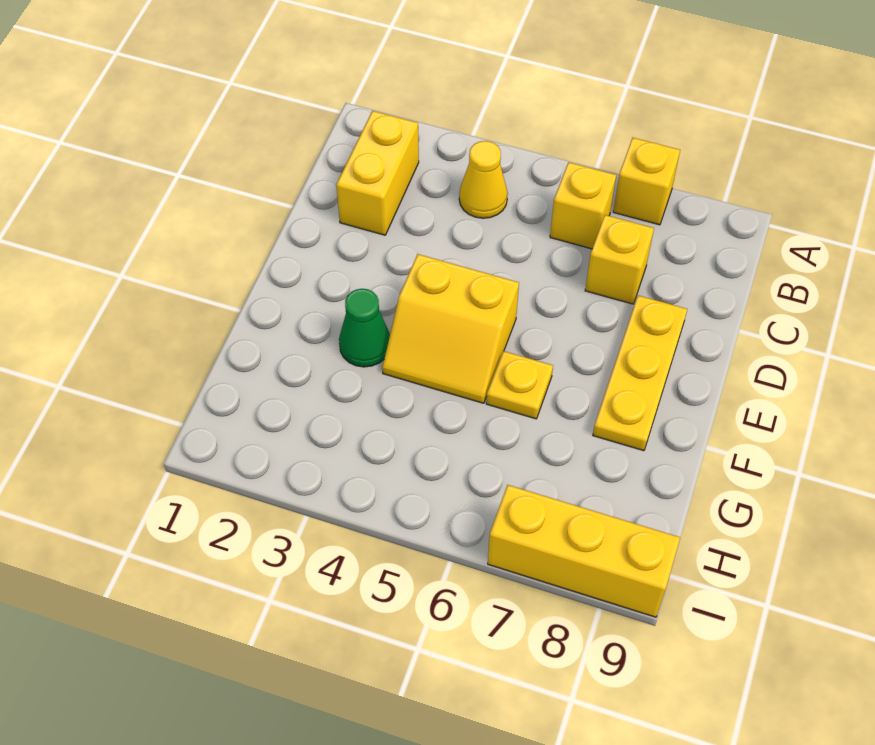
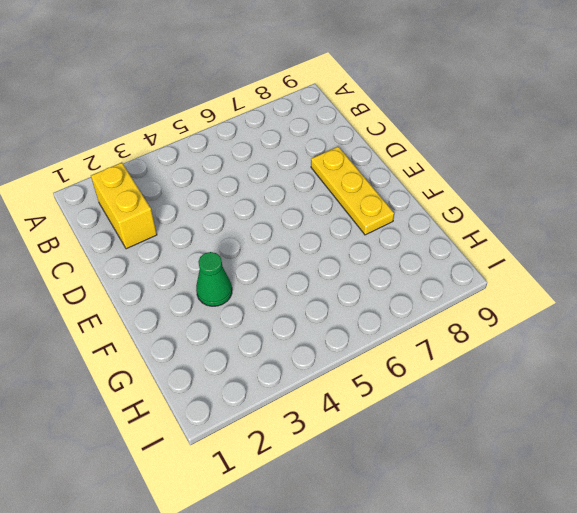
none -> yellow brick A7 level 1
none -> yellow cone B4 level 1

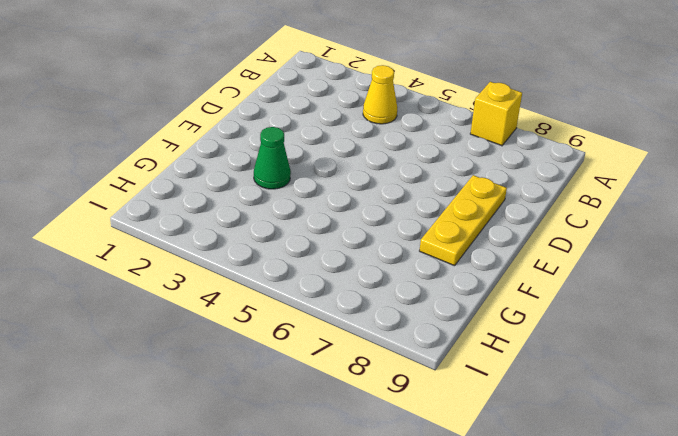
none -> yellow brick B2:C2 level 1
none -> yellow brick B6 level 1

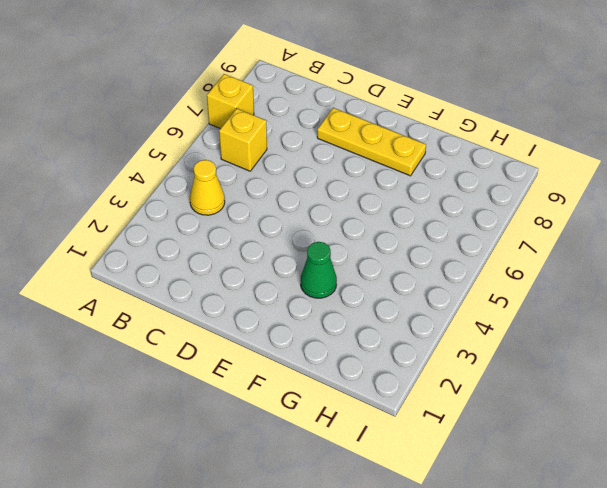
none -> yellow brick B2:C2 level 1
none -> yellow brick C7 level 1

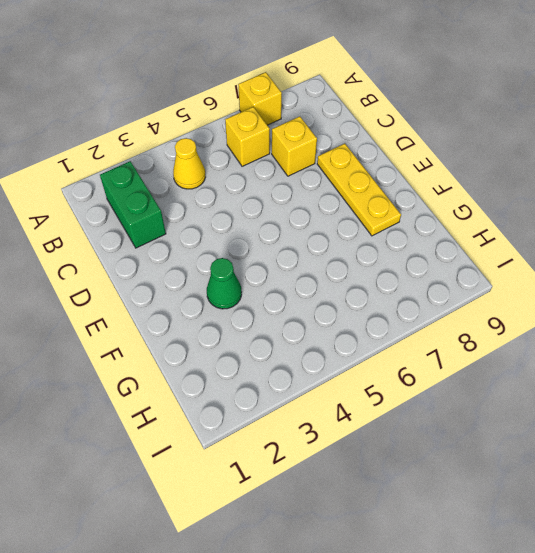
green brick B2:C2 level 1 -> yellow brick B2:C2 level 1
none -> yellow slope E4:F5 level 1 top E
none -> yellow plate F6 level 1

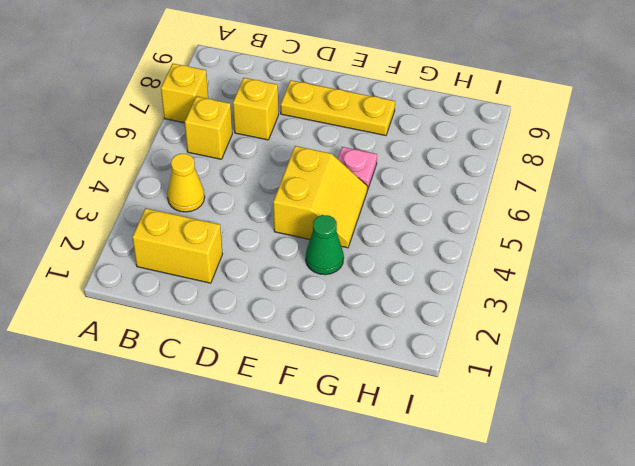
pink plate F6 level 1 -> yellow plate F6 level 1
none -> yellow brick I7:I9 level 1

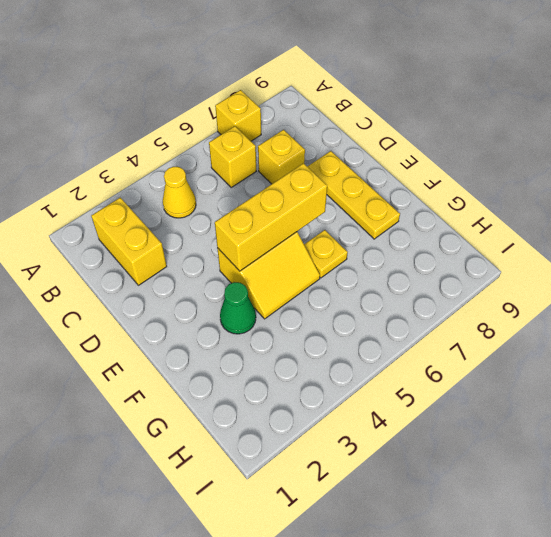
yellow brick E4:E6 level 2 -> yellow brick I7:I9 level 1

